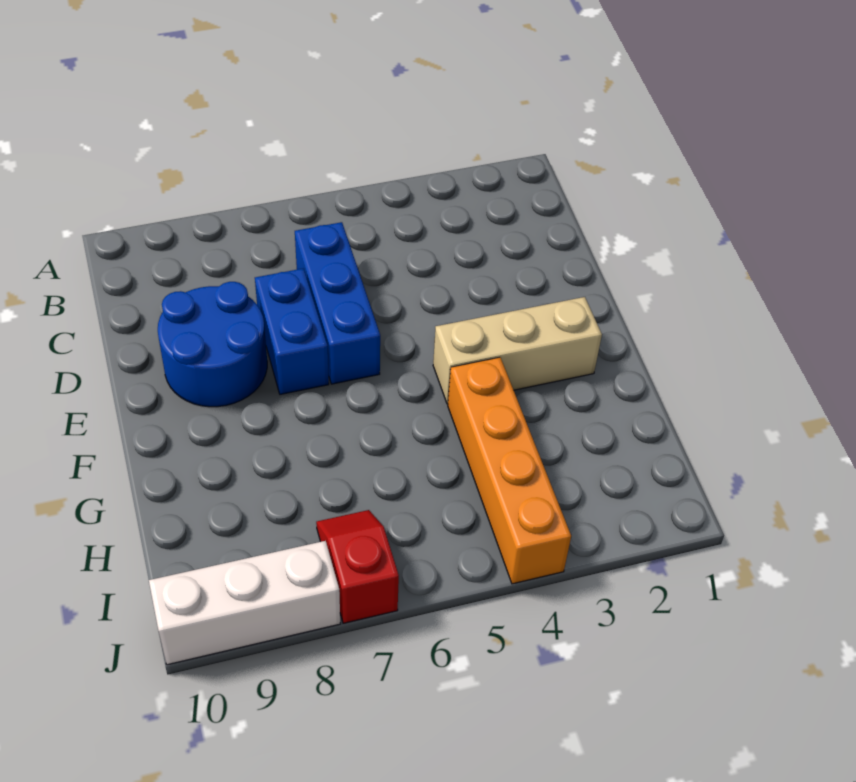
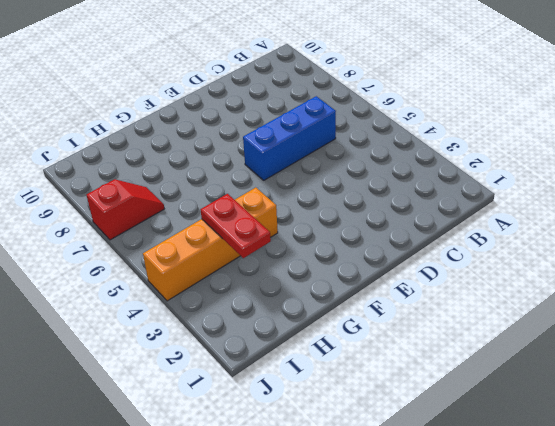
red plate H3:H4 level 2 -> none
none -> blue brick D7:E7 level 1
none -> blue round brick D8:E9 level 1

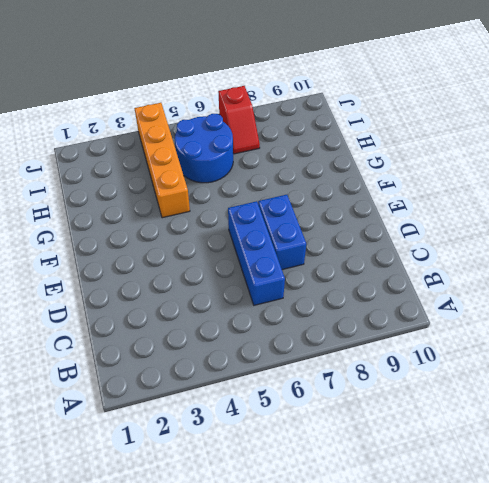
blue round brick H5:I6 level 1 -> blue round brick D8:E9 level 1
none -> tan brick F2:F4 level 1
none -> white brick J8:J10 level 1

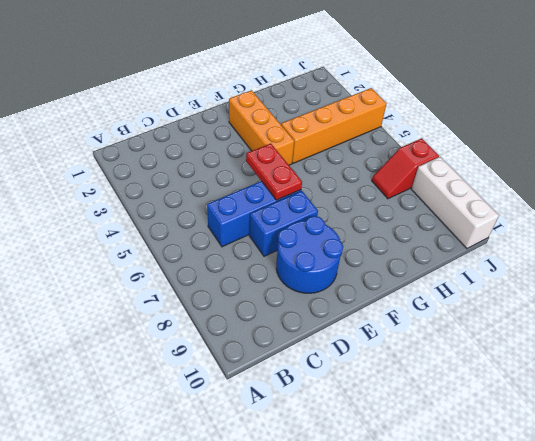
red plate E5:E6 level 2 -> none
orange brick F2:F4 level 1 -> tan brick F2:F4 level 1

